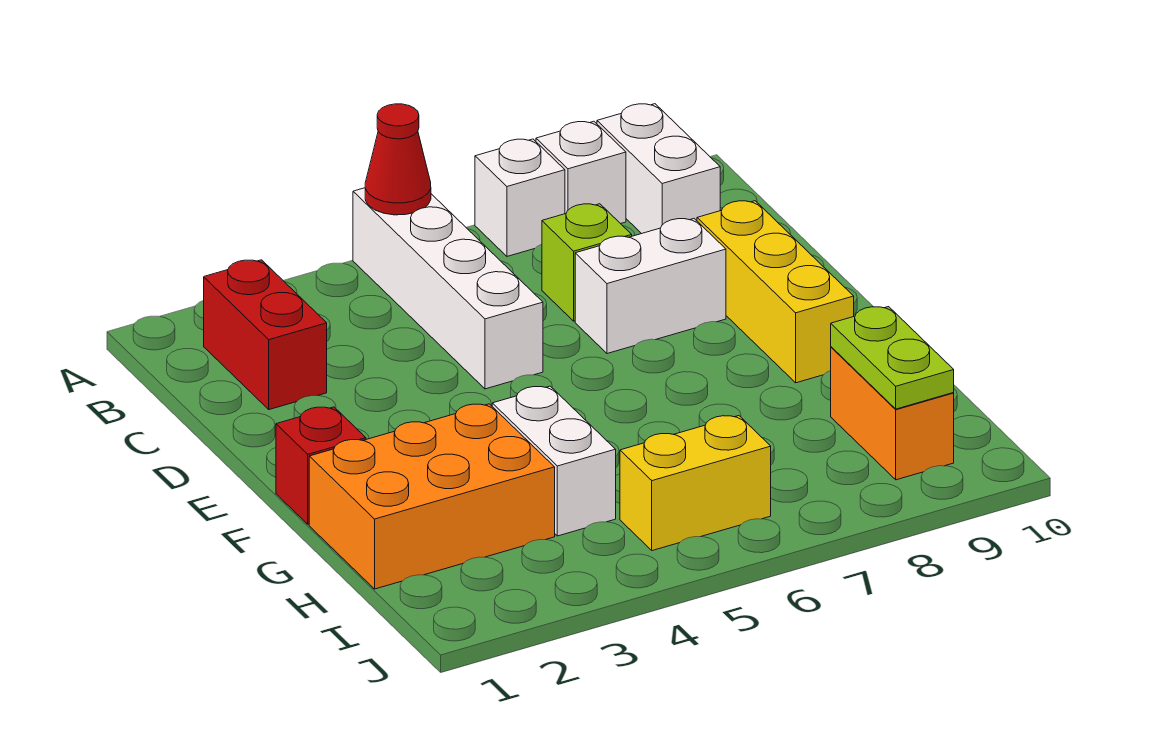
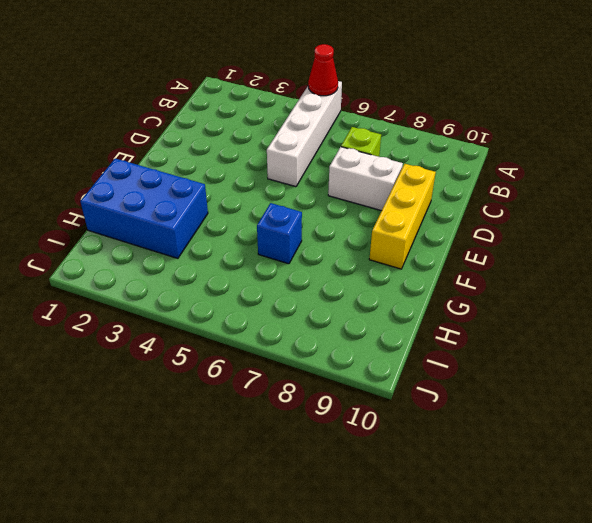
blue brick G1:H3 level 1 -> orange brick G1:H3 level 1
blue brick G6 level 1 -> none
none -> white brick A7 level 1
none -> white brick A8 level 1
none -> white brick A9:B9 level 1

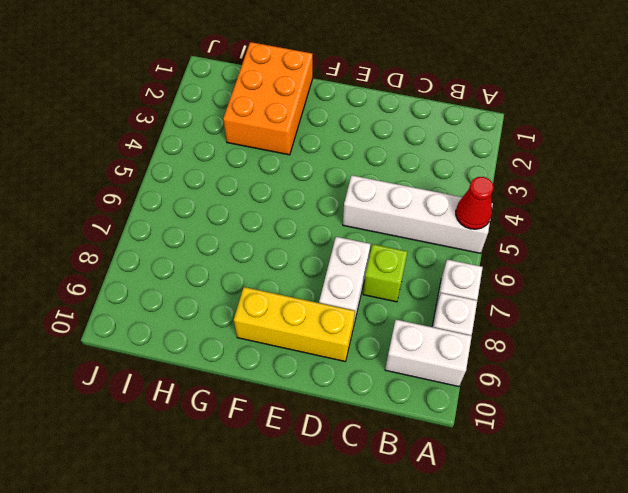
none -> red brick B2:C2 level 1
none -> red brick F1 level 1
none -> white brick G4:H4 level 1

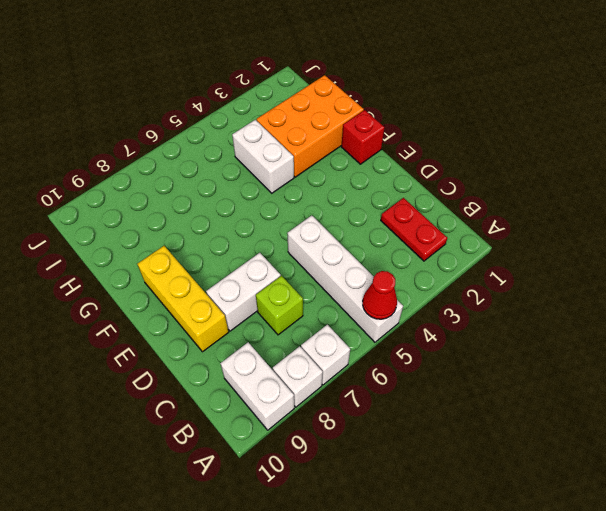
red plate B2:C2 level 1 -> red brick B2:C2 level 1
none -> orange brick H9:I9 level 1
none -> yellow brick I5:I6 level 1
none -> lime plate H9:I9 level 2

